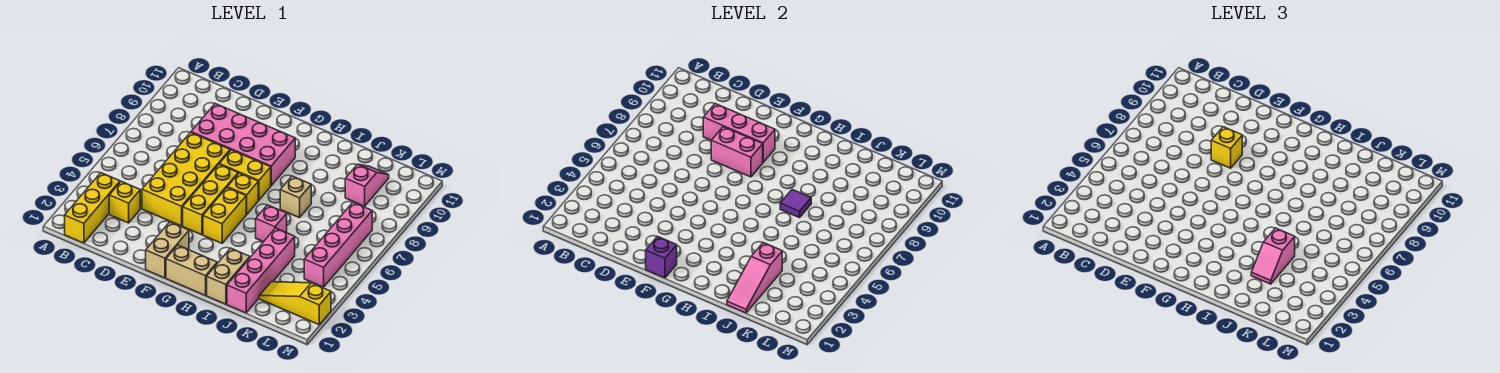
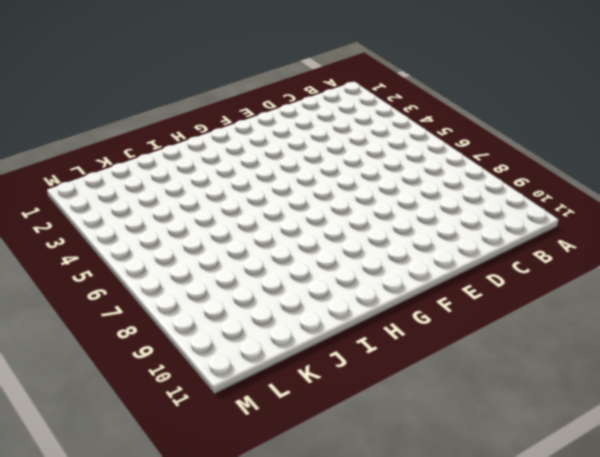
none -> yellow brick B1:B3 level 1
none -> yellow brick C3 level 1
none -> yellow brick D4:E7 level 1

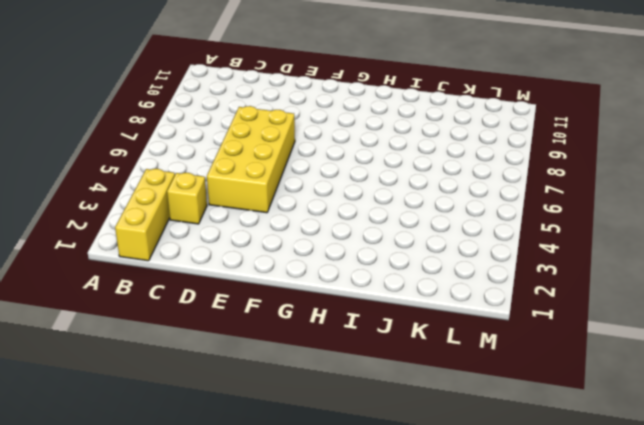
none -> pink brick D8:G9 level 1
none -> tan brick F1:F2 level 1
none -> yellow brick F4:F6 level 1

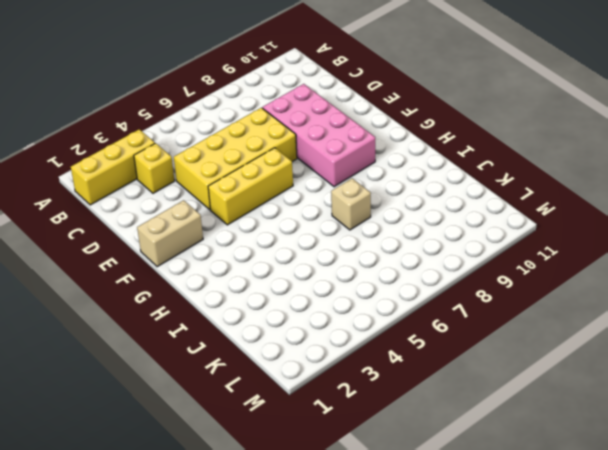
none -> yellow brick F7:G7 level 1
none -> tan brick G1:H1 level 1
none -> yellow brick G4:G5 level 1

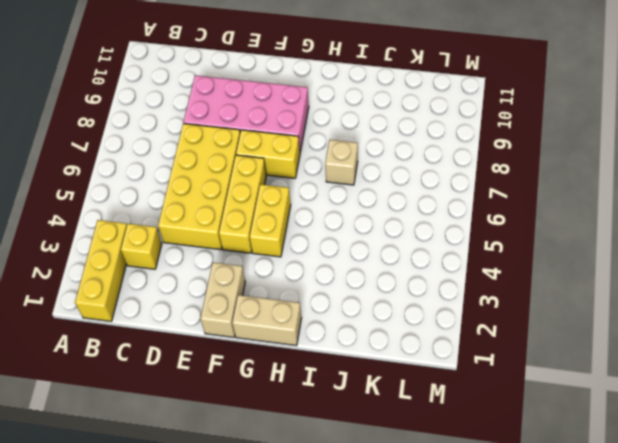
none -> yellow brick G6 level 1
none -> tan brick I1:I2 level 1
none -> pink brick I5 level 1

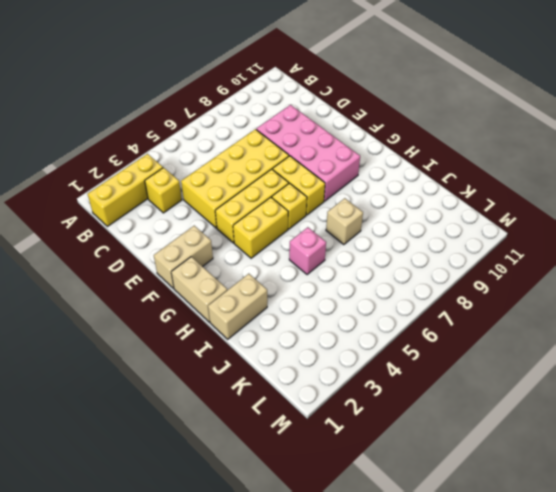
none -> pink brick J1:J4 level 1
none -> yellow slope K2:M2 level 1 top M
none -> pink slope K9:K10 level 1 top 9

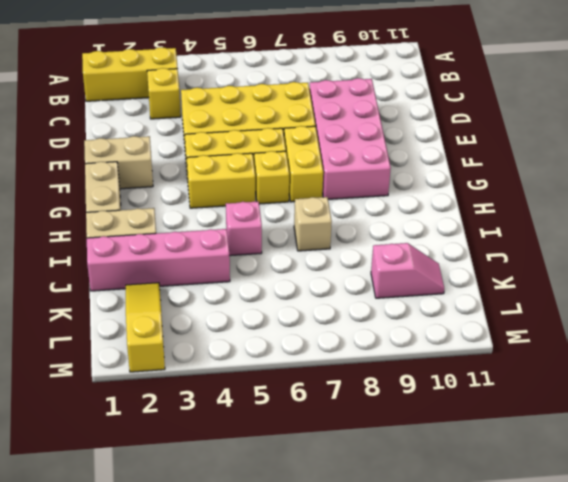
none -> pink brick L4:L7 level 1
none -> pink brick D9:F9 level 2
none -> pink brick E8:F8 level 2

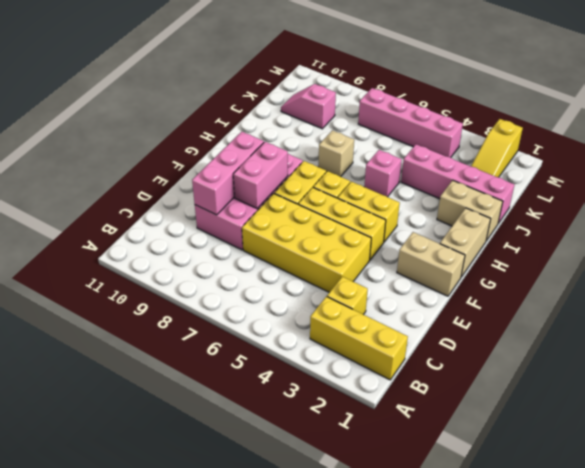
none -> purple brick F1 level 2
none -> purple tile I7 level 2
none -> pink slope J1:J3 level 2 top 3

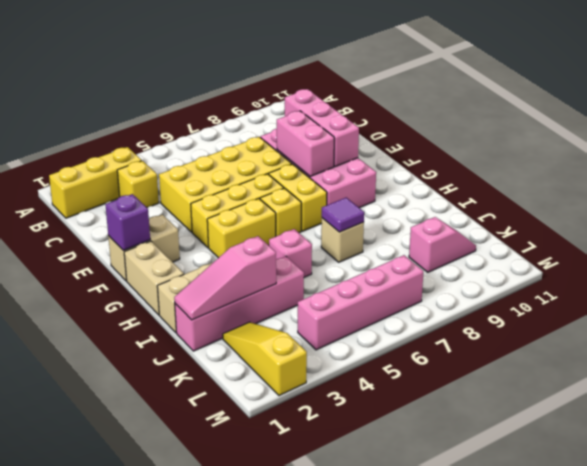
none -> yellow brick E8 level 3
none -> pink slope J3:J4 level 3 top 4

